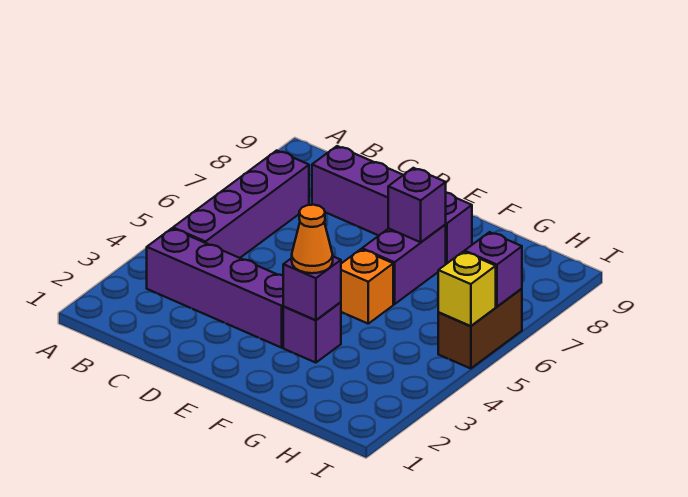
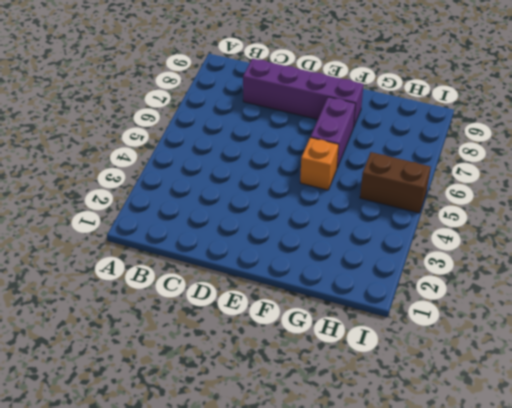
brown brick H5:I5 level 1 -> brown brick I5:I6 level 1
none -> purple brick B3:E3 level 1
none -> purple brick B4:B7 level 1
none -> purple brick F3 level 1

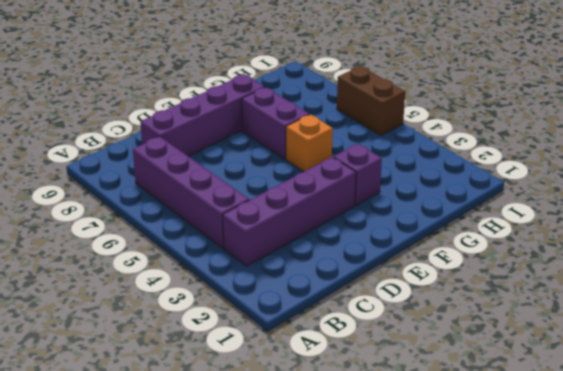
none -> purple brick F3 level 2
none -> purple brick F7 level 2
none -> yellow brick I5 level 2

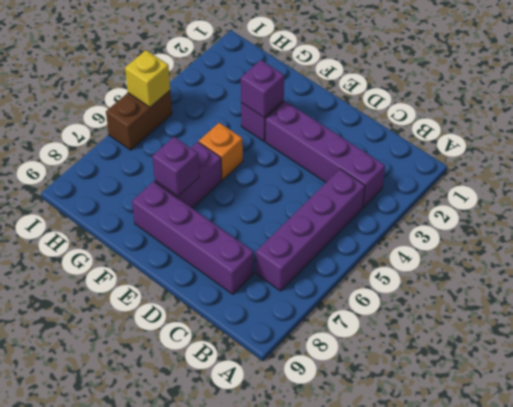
none -> purple brick I6 level 2
none -> orange cone F3 level 3

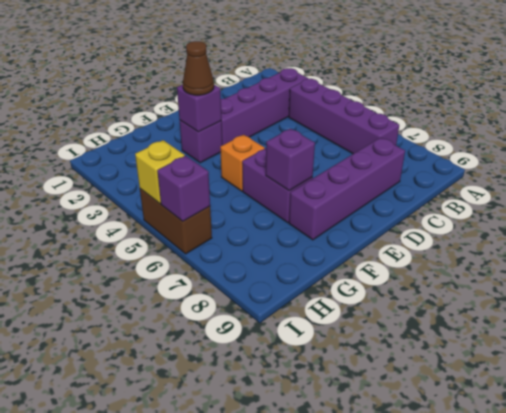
brown cone F3 level 3 -> orange cone F3 level 3

